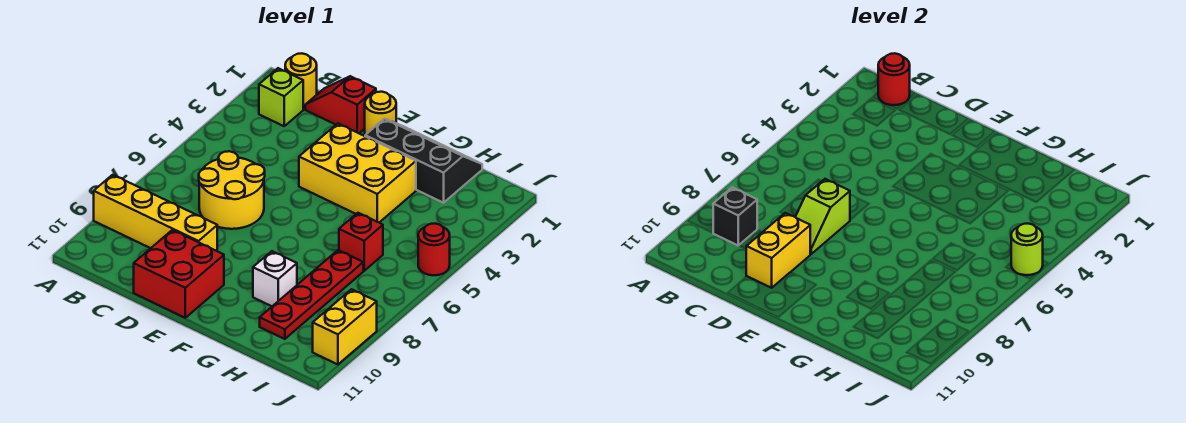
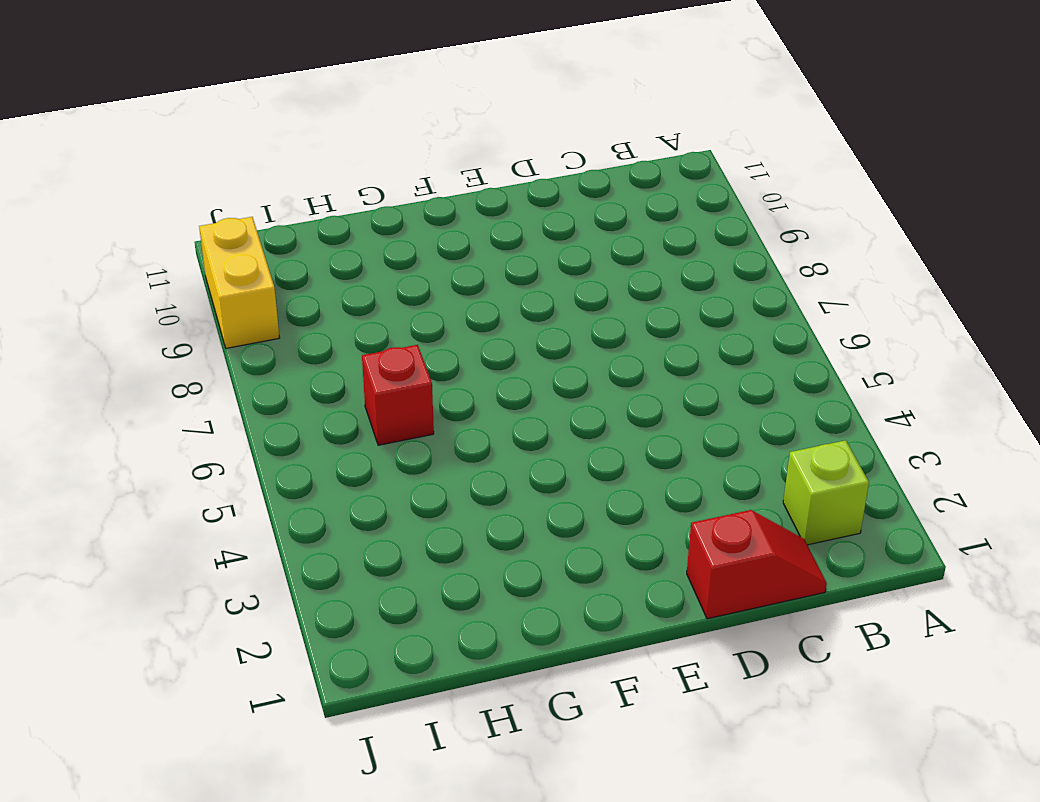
none -> yellow brick A9:D9 level 1
none -> yellow round brick B1 level 1
none -> yellow round brick C6:D7 level 1

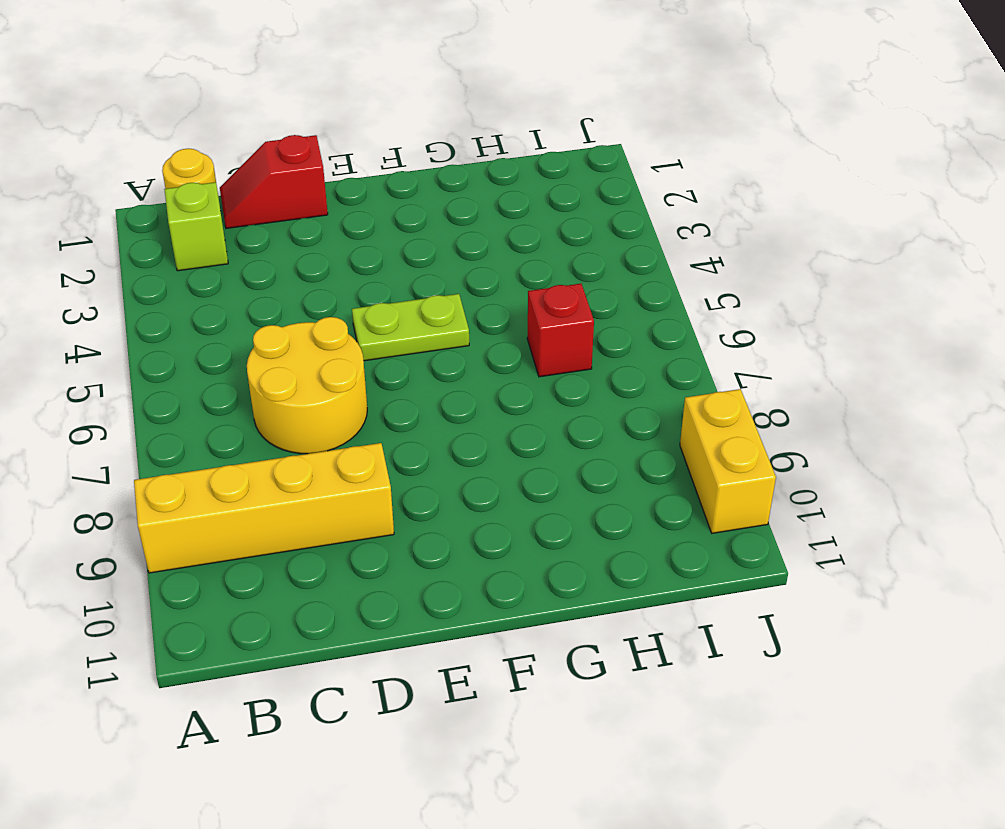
lime plate E5:F5 level 1 -> none
none -> red brick D10:E11 level 1
none -> yellow round brick E1 level 1
none -> yellow brick E3:G4 level 1

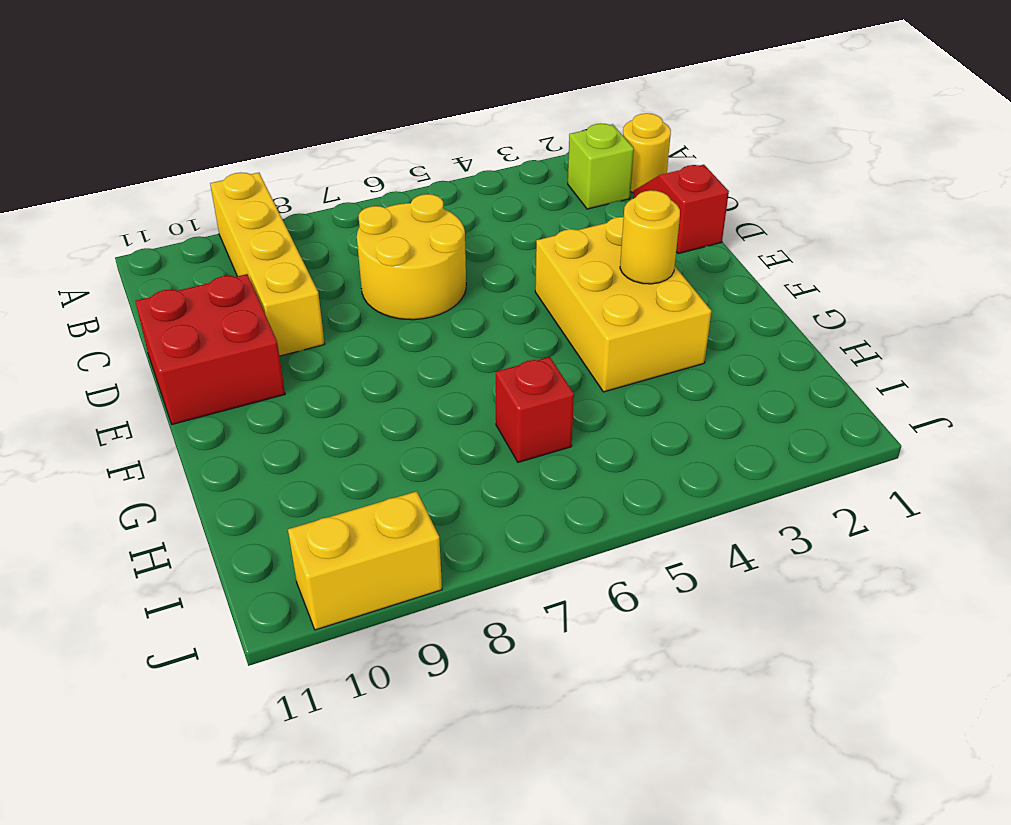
yellow round brick F3 level 2 -> yellow round brick E1 level 1
none -> black slope F1:H2 level 1 top 2
none -> white brick G9 level 1
none -> red plate H7:H10 level 1

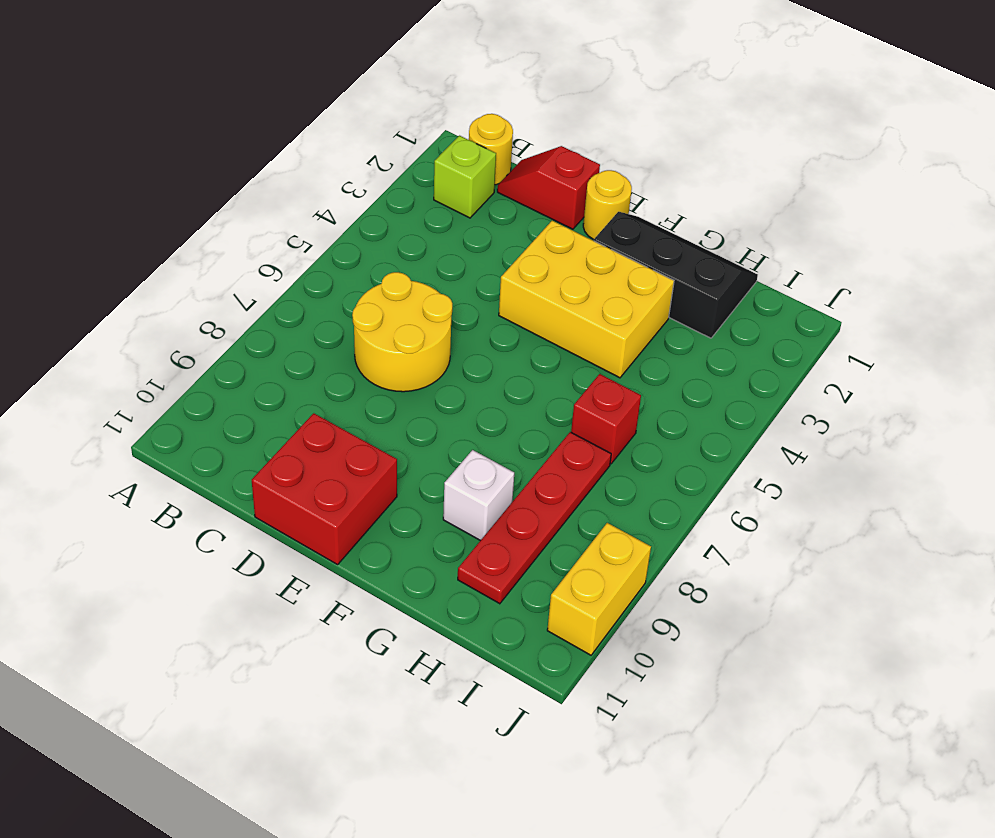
none -> yellow brick A9:D9 level 1
none -> red round brick J5 level 1
none -> red round brick B1 level 2

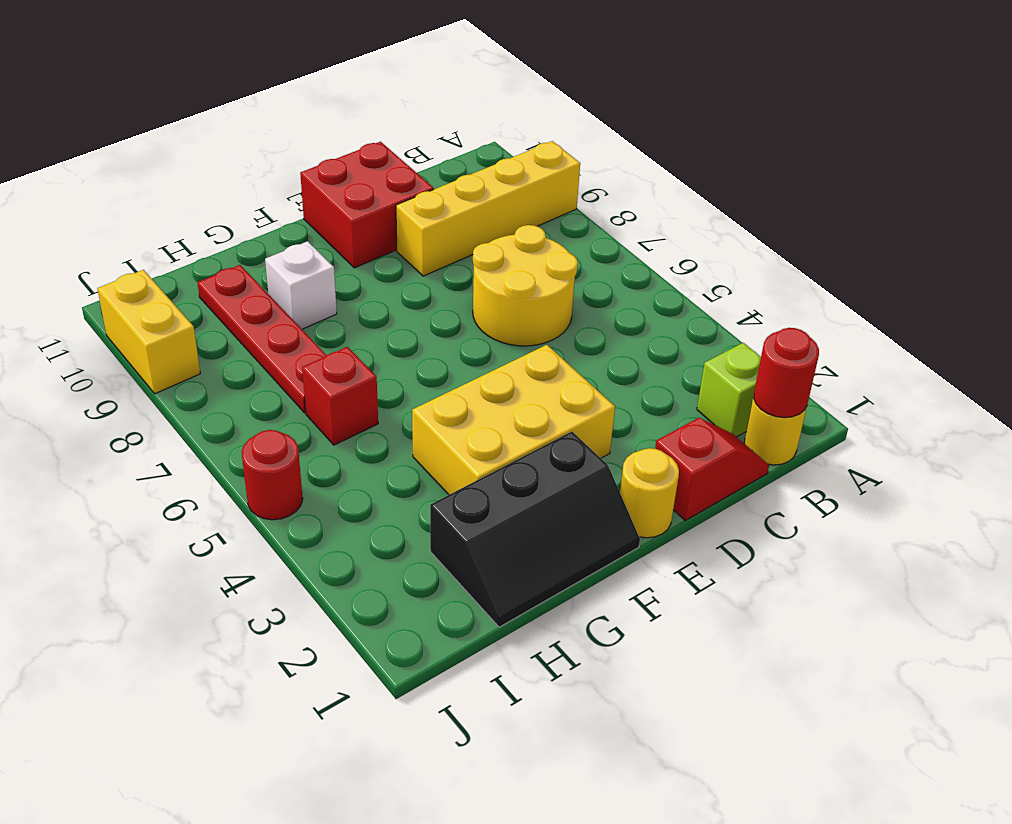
none -> black brick B9 level 2
none -> lime slope D7:D8 level 2 top 7
none -> yellow brick D9:D10 level 2

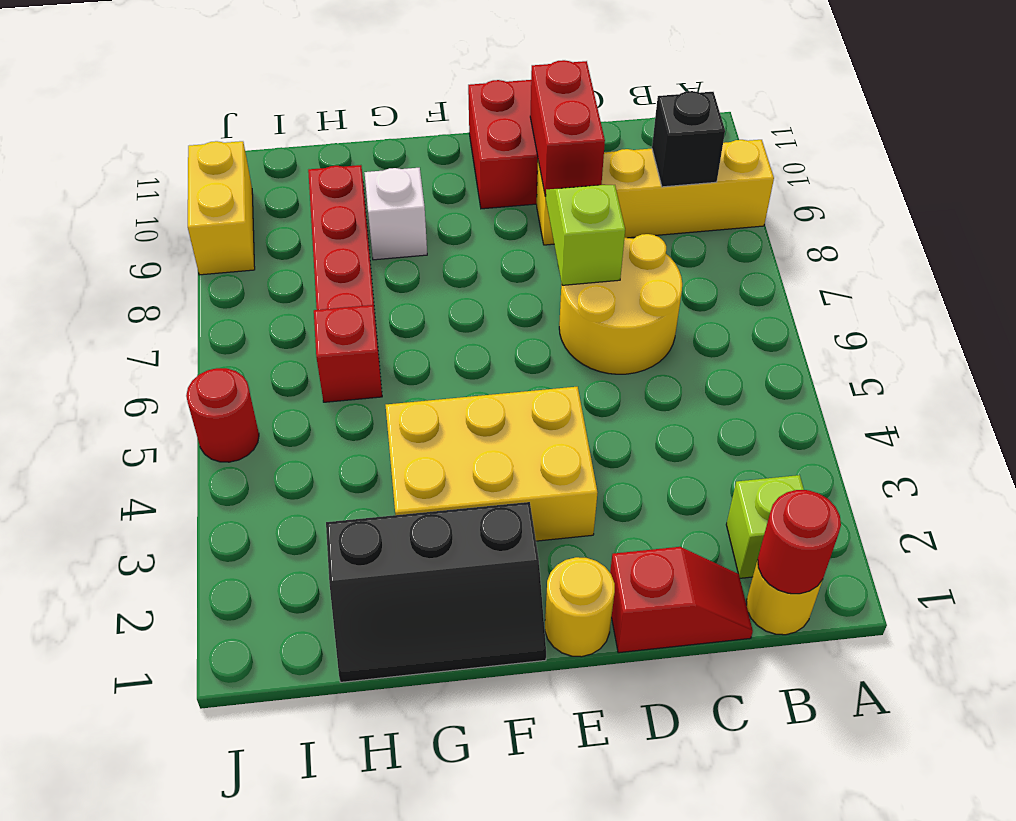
red brick D9:D10 level 2 -> yellow brick D9:D10 level 2
none -> lime round brick J5 level 2

